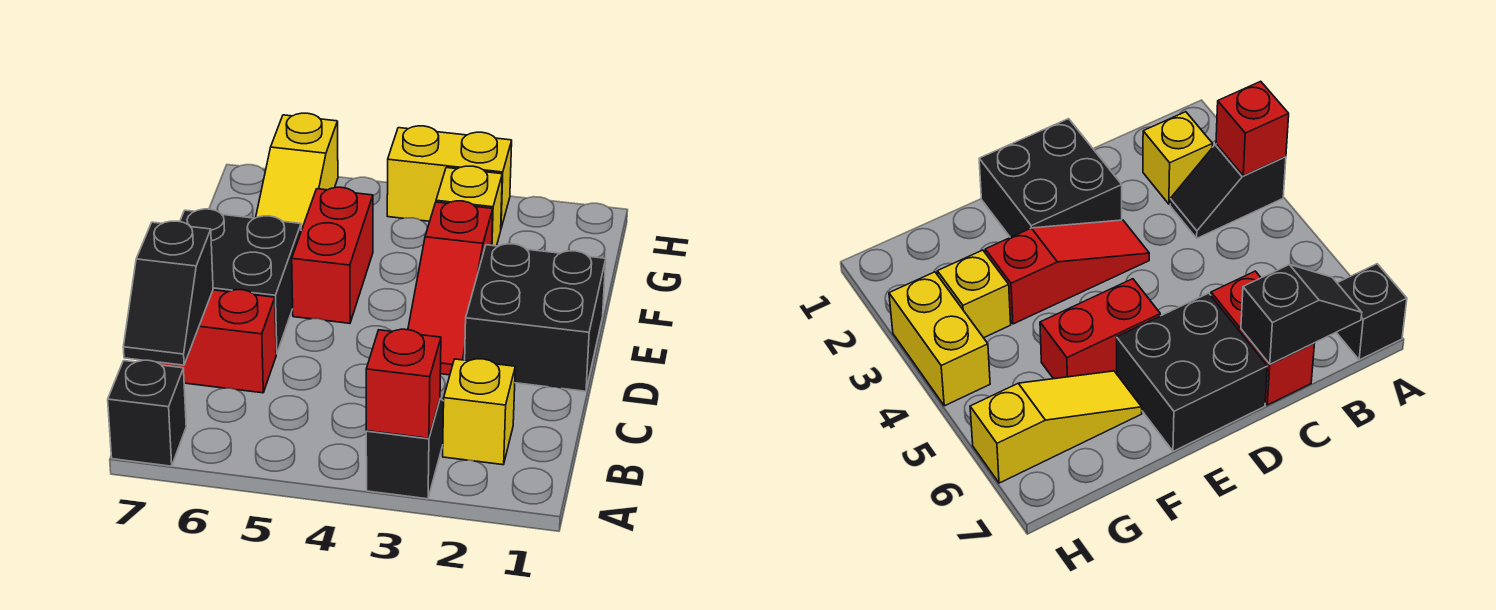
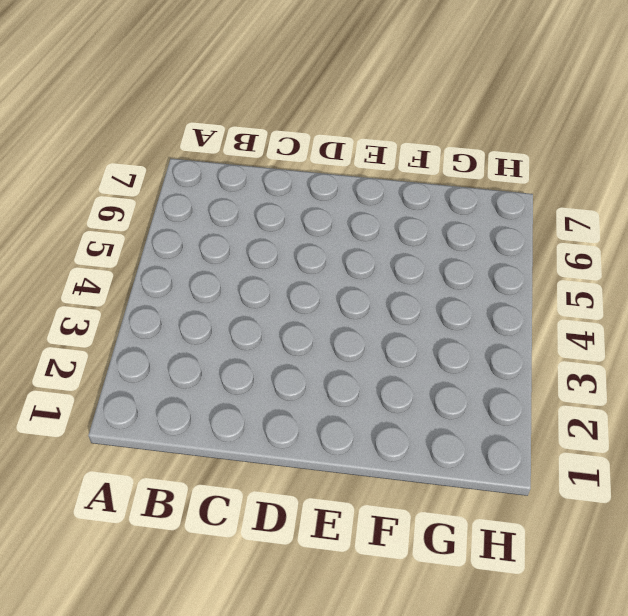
none -> black slope A3:B3 level 1 top A
none -> black brick A7 level 1
none -> yellow brick B2 level 1

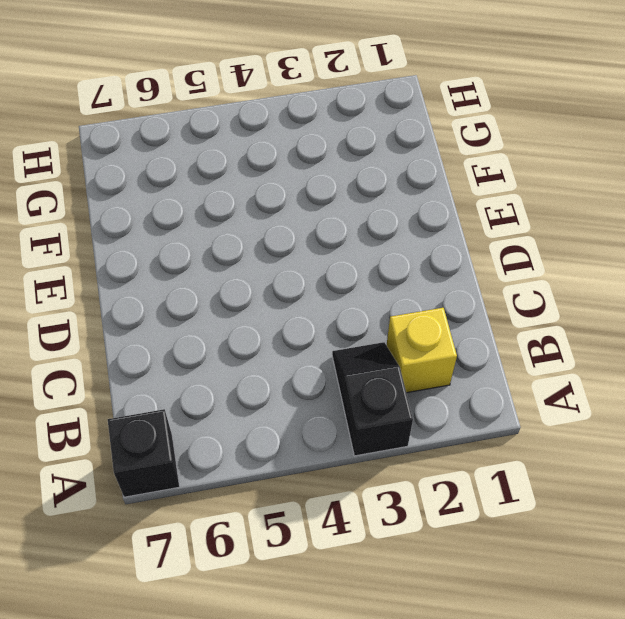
none -> red brick C6:C7 level 1
none -> black brick D1:E2 level 1
none -> red slope D3:F3 level 1 top F

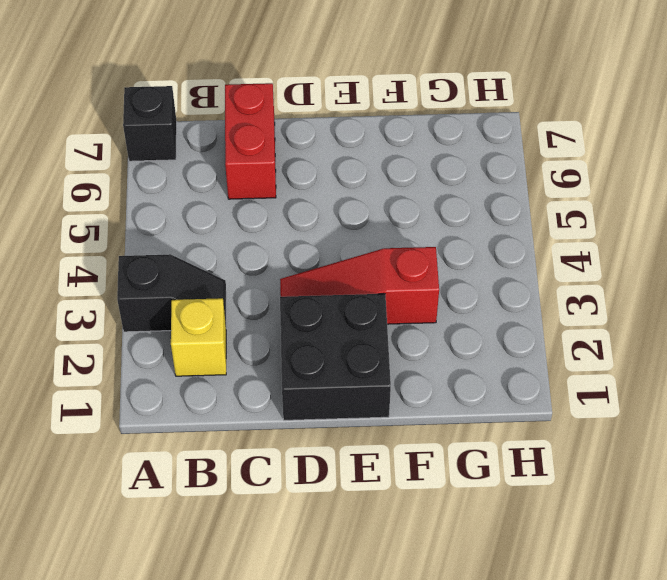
none -> black brick D6:E7 level 1
none -> red brick E5:F5 level 1
none -> yellow slope F6:H6 level 1 top H

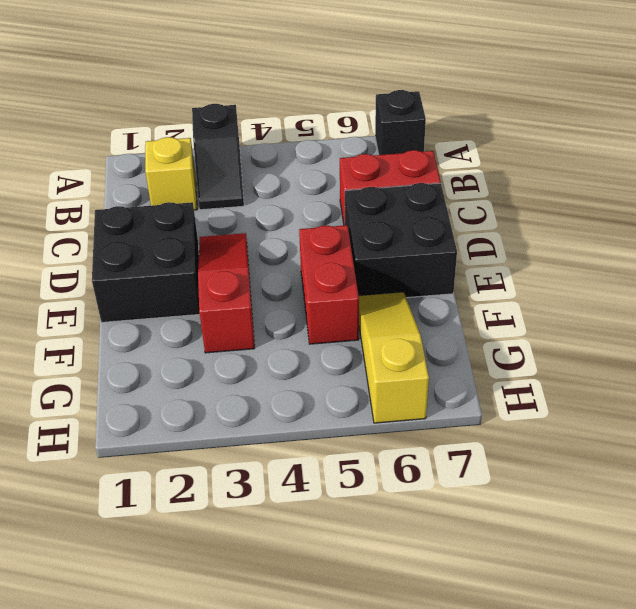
none -> yellow brick G3 level 1
none -> yellow brick H3:H4 level 1
none -> red brick A3 level 2

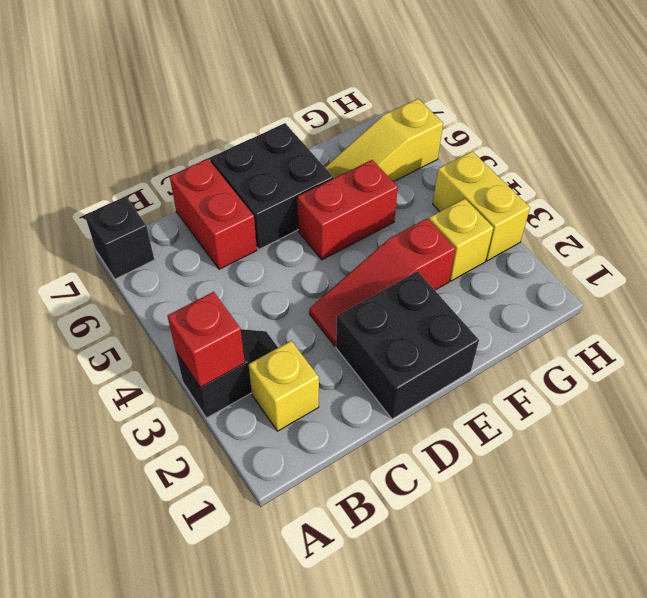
none -> black slope B7:C7 level 2 top C

